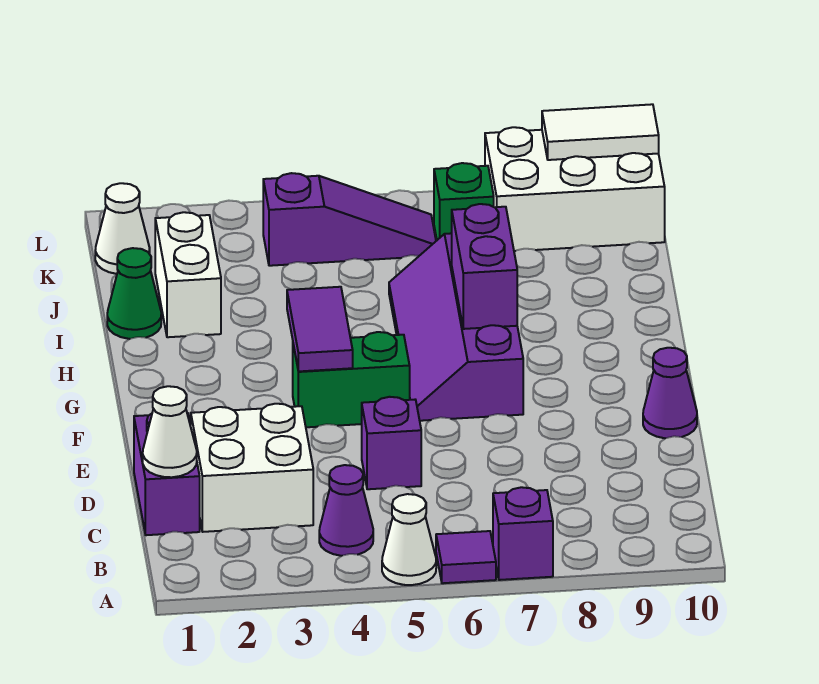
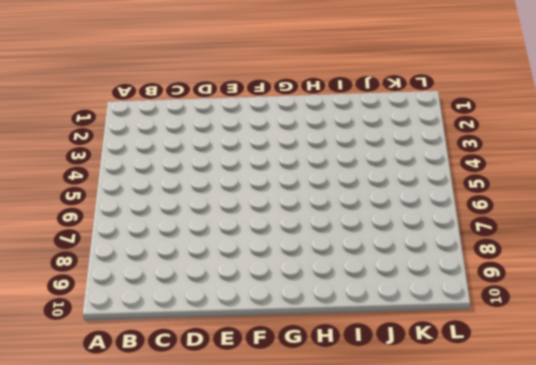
none -> white cone A5 level 1
none -> purple tile A6 level 1
none -> purple brick A7 level 1

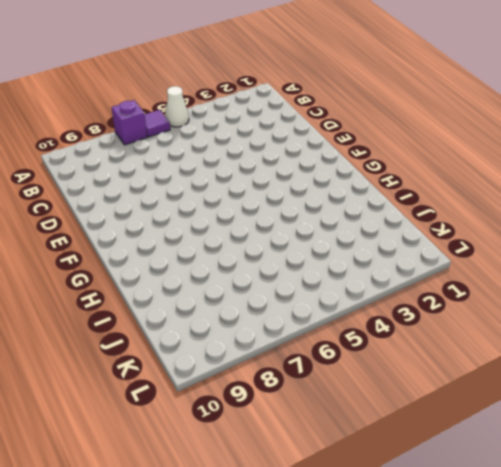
none -> purple cone B4 level 1
none -> purple brick C1:D1 level 1
none -> white brick C2:D3 level 1

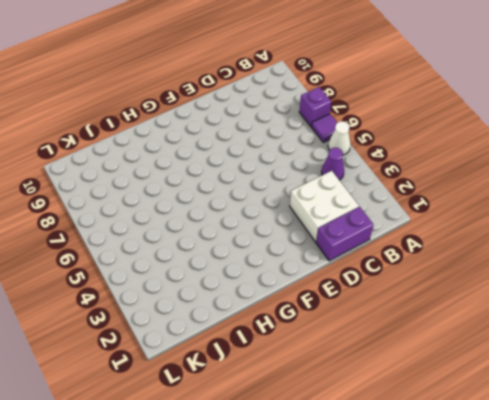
none -> purple brick D5 level 1
none -> purple cone E10 level 1
none -> green brick F4:F5 level 1

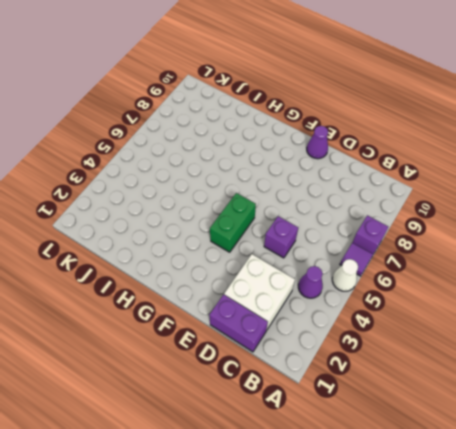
none -> purple slope F6:I7 level 1 top 7
none -> green cone I1 level 1
none -> white brick I2:J2 level 1

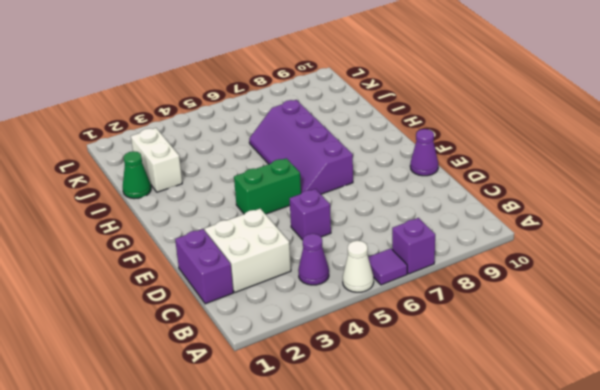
none -> white cone K1 level 1
none -> purple slope K4:K6 level 1 top 4
none -> green brick K7 level 1

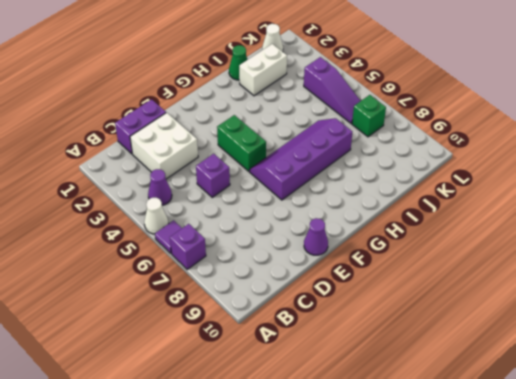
none -> white brick K8:L10 level 1
none -> white cone C1 level 2
none -> purple tile F4:G4 level 2

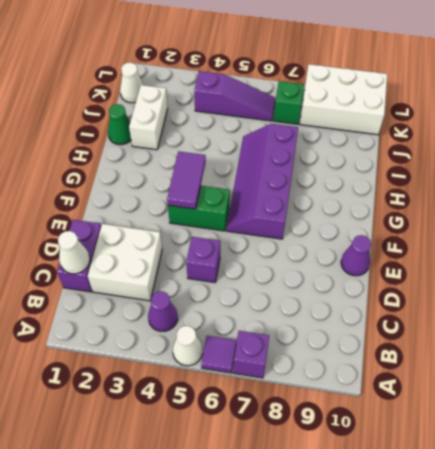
none -> purple brick G7:H7 level 2
none -> white tile L9:L10 level 2

